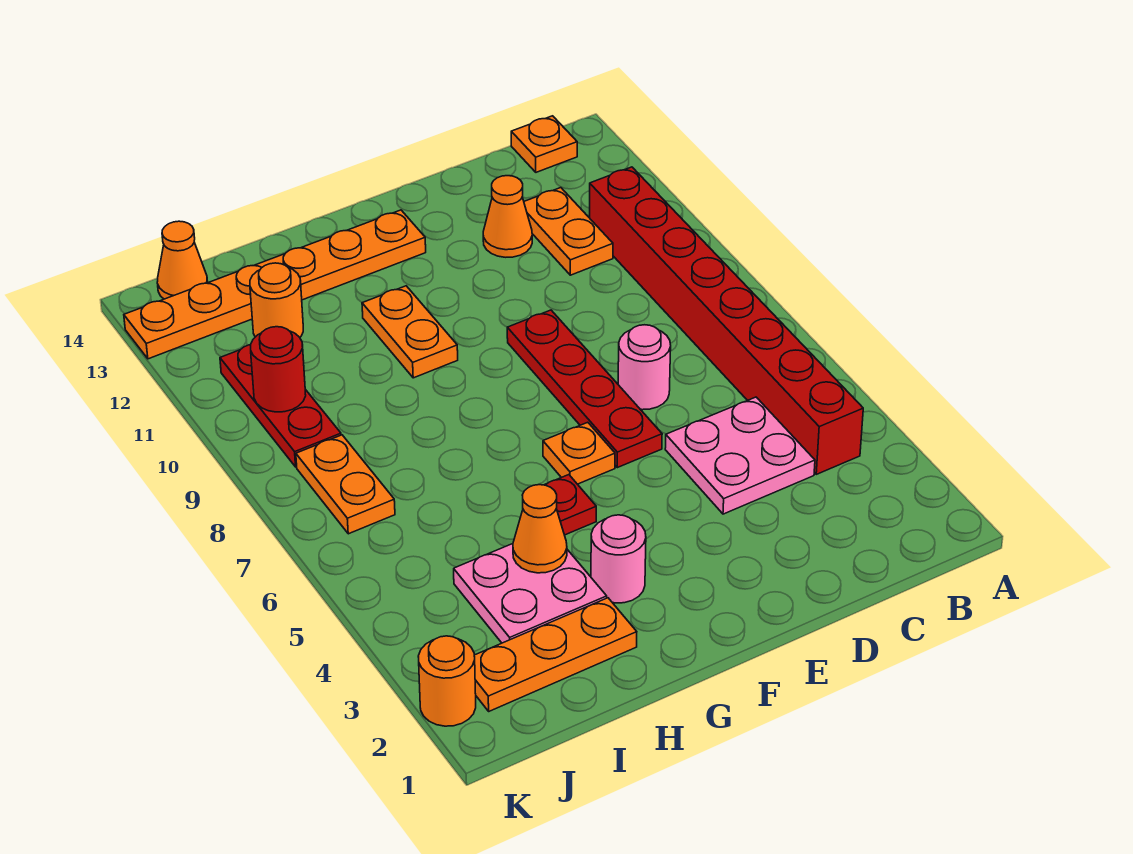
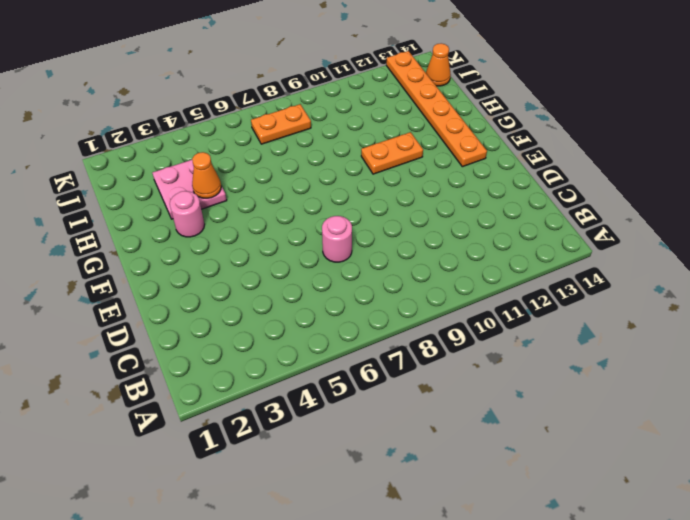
none -> red brick B4:B11 level 1
none -> orange plate B14 level 1
none -> pink plate C4:D5 level 1

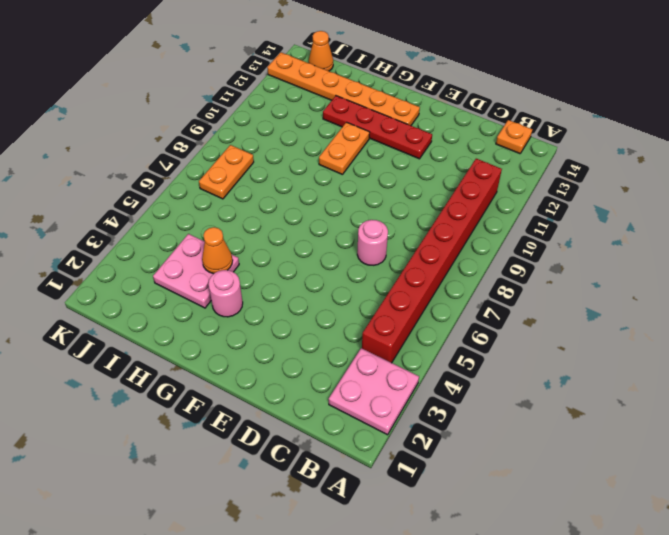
pink plate A2:B3 level 1 -> pink plate C4:D5 level 1
red plate E12:H12 level 1 -> red plate E6:E9 level 1
none -> orange plate C11:C12 level 1
none -> orange cone D12 level 1
none -> orange plate F6 level 1

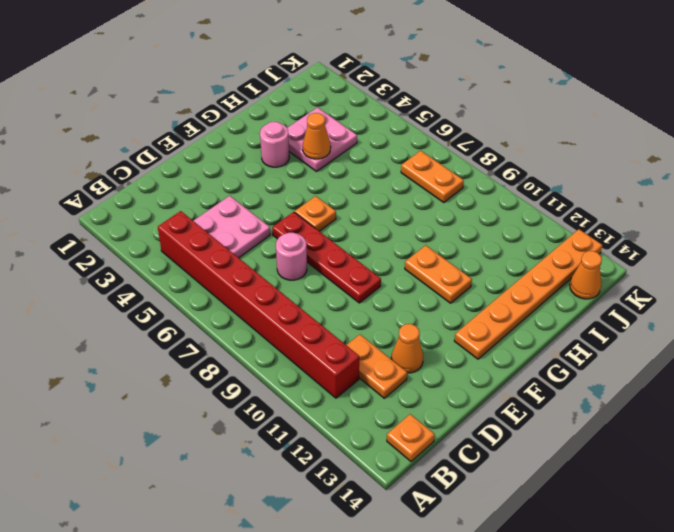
none -> red plate G5 level 1
none -> orange plate H2:J2 level 1
none -> orange round brick I12 level 1

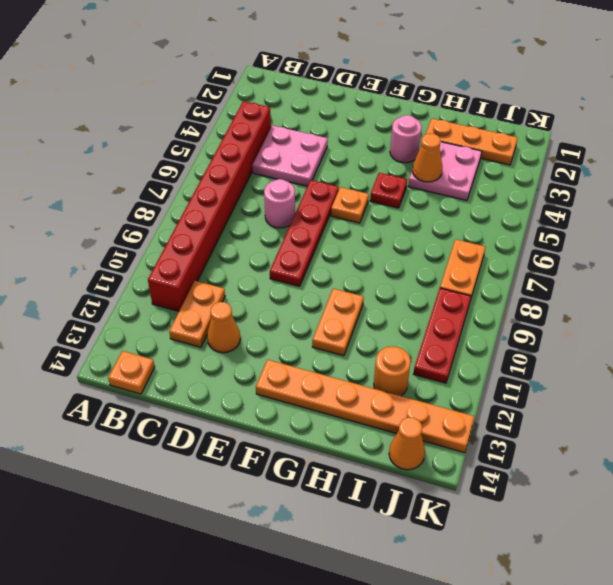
none -> orange round brick K2 level 1
none -> red round brick J10 level 2

